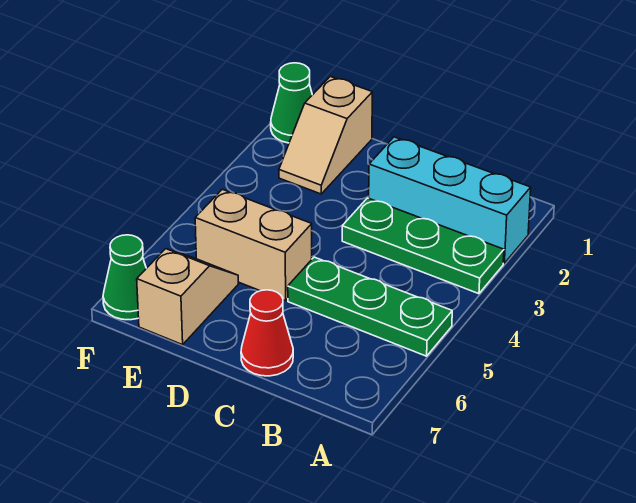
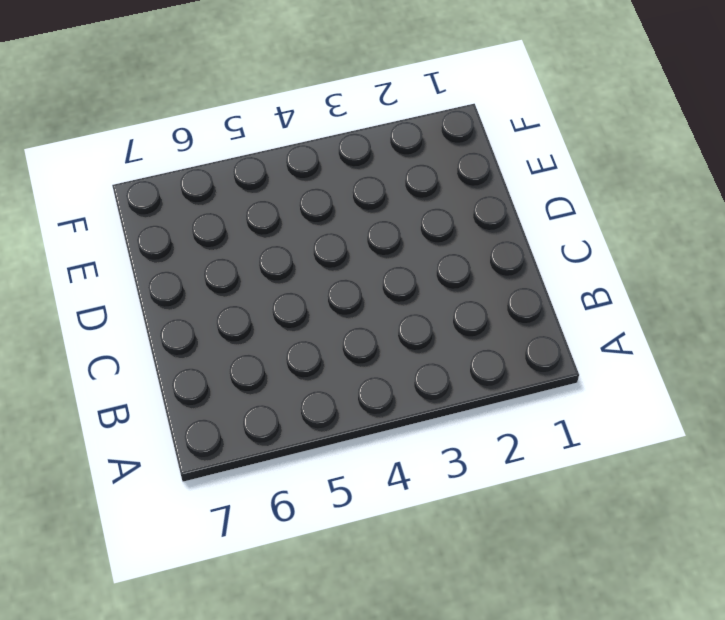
none -> cyan brick A2:C2 level 1
none -> green plate A3:C3 level 1

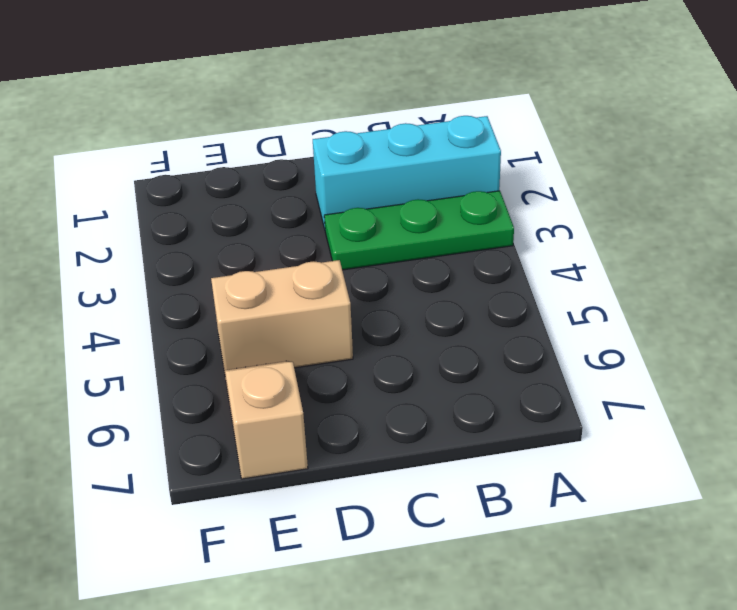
none -> green plate A5:C5 level 1
none -> red cone C7 level 1

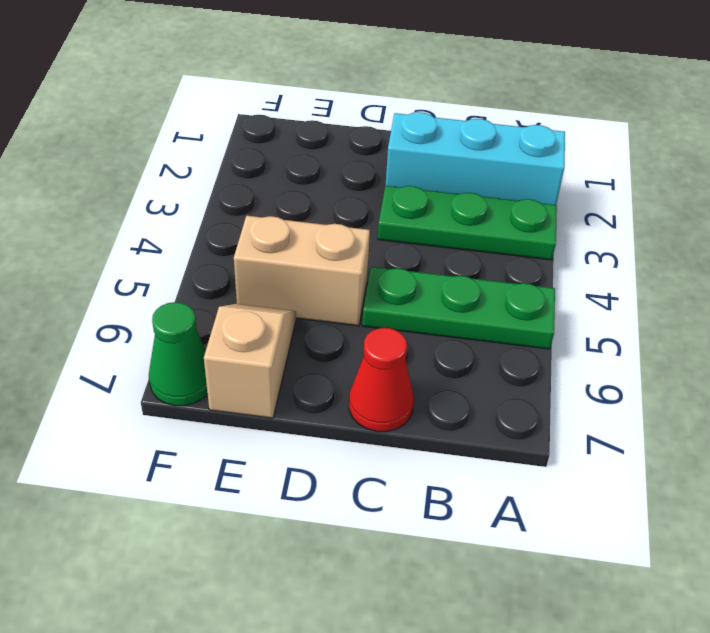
none -> tan slope E1:E2 level 1 top 1
none -> green cone F1 level 1

